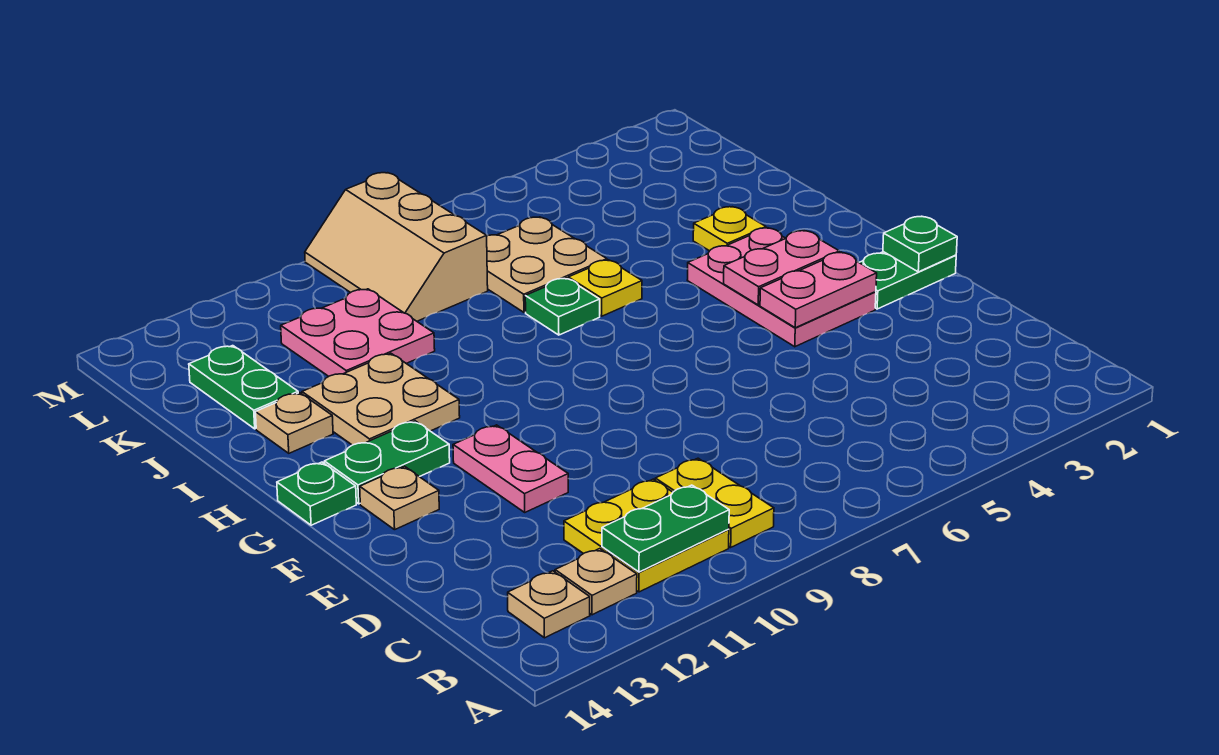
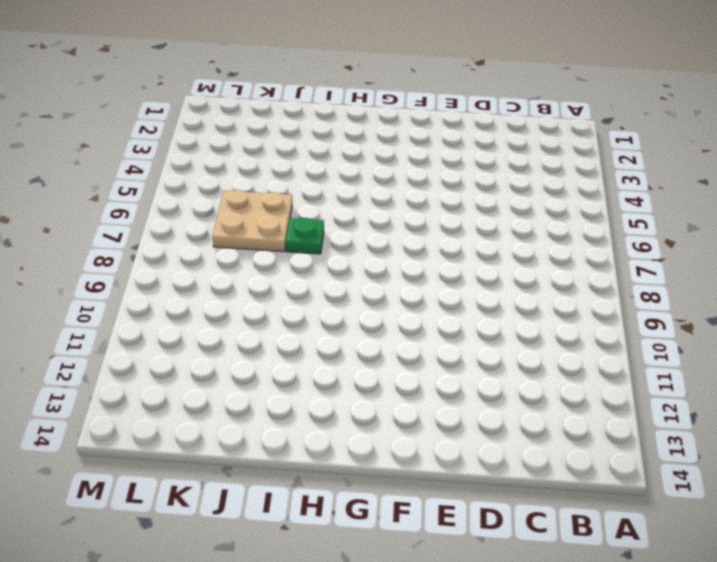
none -> yellow plate B9:C9 level 1
none -> yellow plate B10:C11 level 1
none -> tan plate B12 level 1

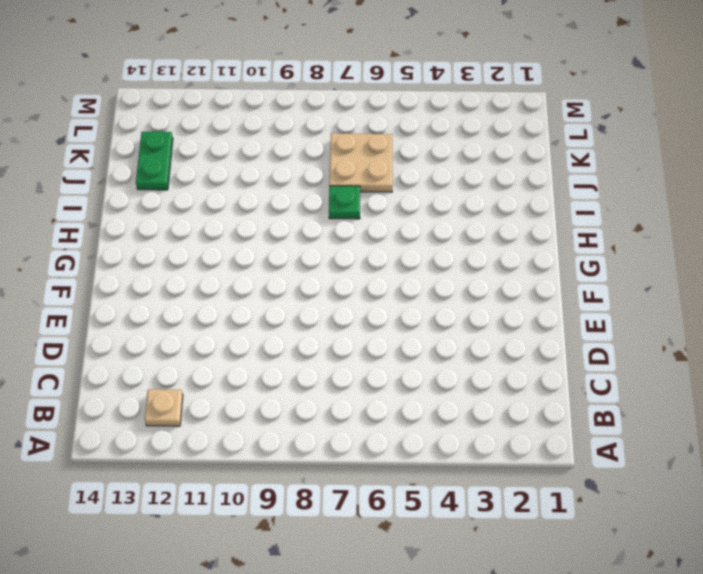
none -> yellow plate B9:C9 level 1
none -> yellow plate B10:C11 level 1
none -> tan plate B13 level 1

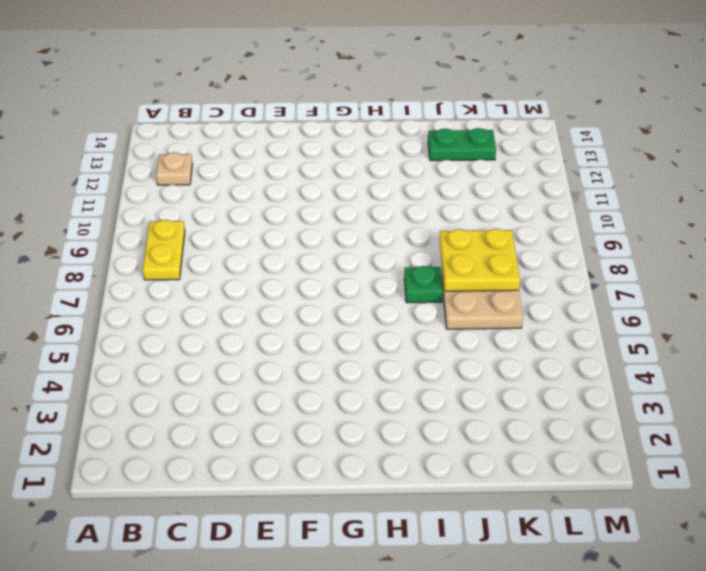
yellow plate B8:B9 level 1 -> yellow plate B9:C9 level 1
yellow plate J7:K8 level 2 -> yellow plate B10:C11 level 1
none -> tan plate B13 level 1
none -> pink plate E11:F11 level 1
none -> green plate F1:F2 level 1

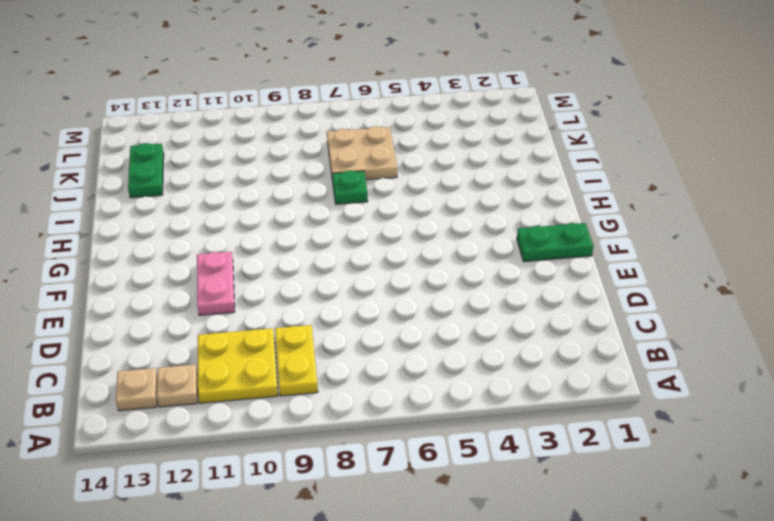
none -> pink plate F3:H4 level 1
none -> tan plate F13 level 1
none -> green plate G12:G13 level 1

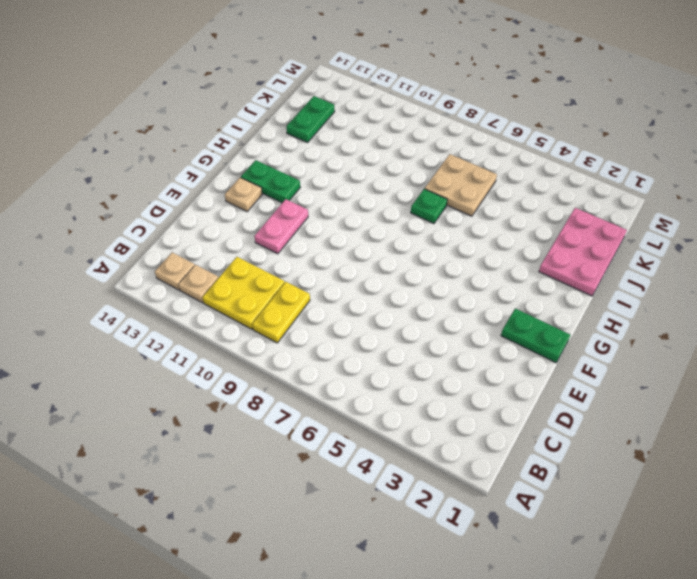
pink plate I1:K2 level 1 -> pink plate F3:H4 level 1
none -> green plate G14 level 1
none -> tan plate H11:I12 level 1
none -> yellow plate I3 level 1

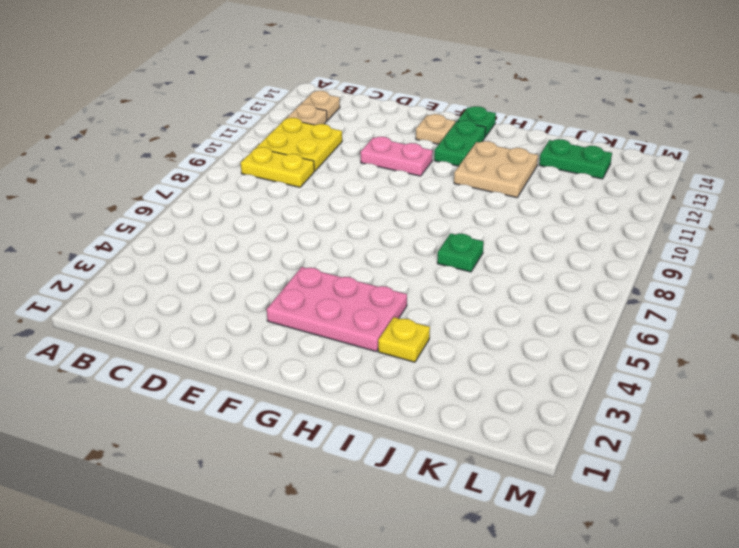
none -> green plate F1:F2 level 1
none -> yellow plate I6 level 1
none -> tan plate I13 level 1

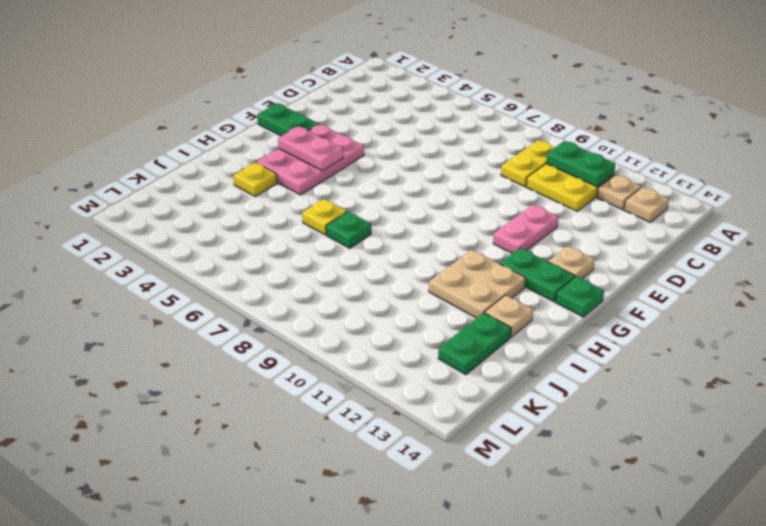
none -> tan plate J6:K7 level 1
none -> pink plate J10:K11 level 1
none -> tan slope K8:M9 level 1 top 8

